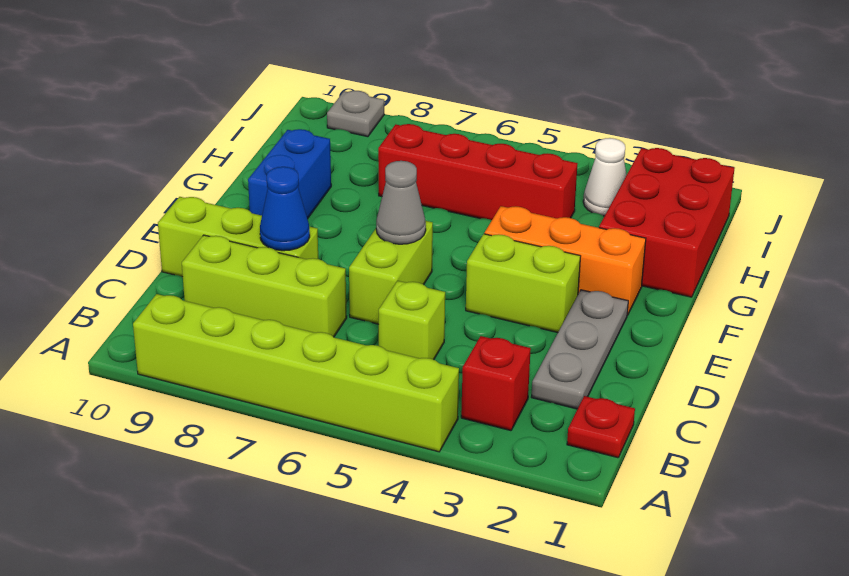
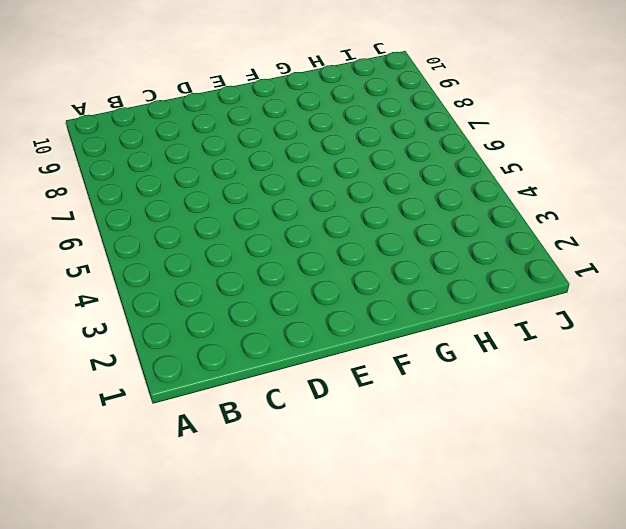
none -> lime brick A4:A9 level 1
none -> red plate B1 level 1
none -> red brick B3 level 1

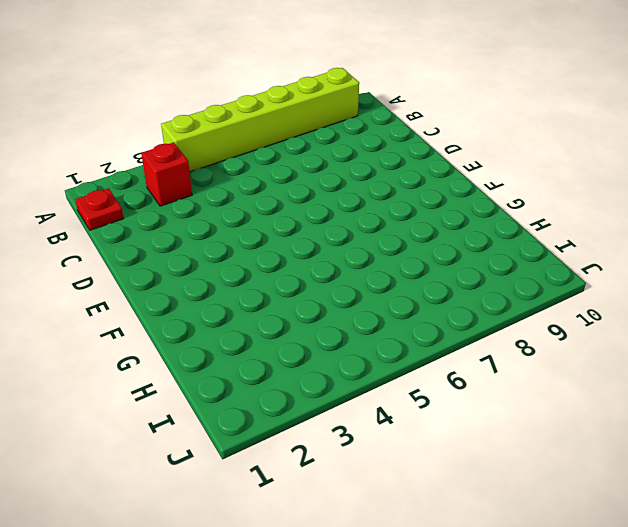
none -> grey plate C2:E2 level 1
none -> lime brick C5 level 1
none -> lime brick C7:C9 level 1

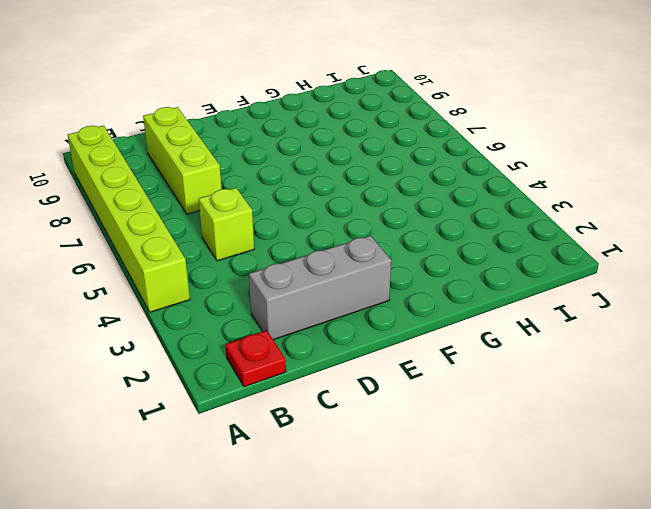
grey brick C2:E2 level 1 -> grey plate C2:E2 level 1
none -> red brick B3 level 1
none -> lime brick D6:E6 level 1
none -> lime brick D8:D10 level 1

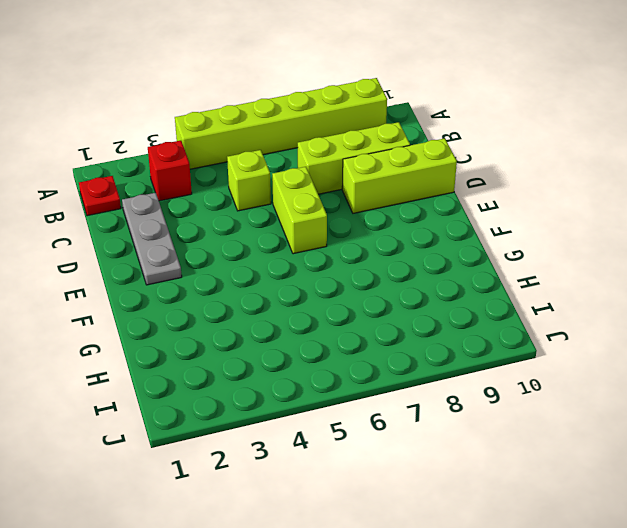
none -> lime brick E3:E4 level 1
none -> orange brick F2:F4 level 1
none -> blue brick F9:G9 level 1

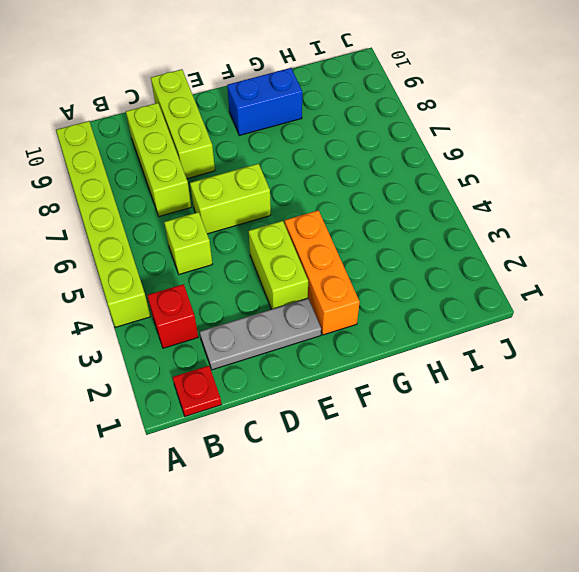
none -> red brick G1:I2 level 1
none -> red brick H4:H7 level 1
none -> white cone I3 level 1

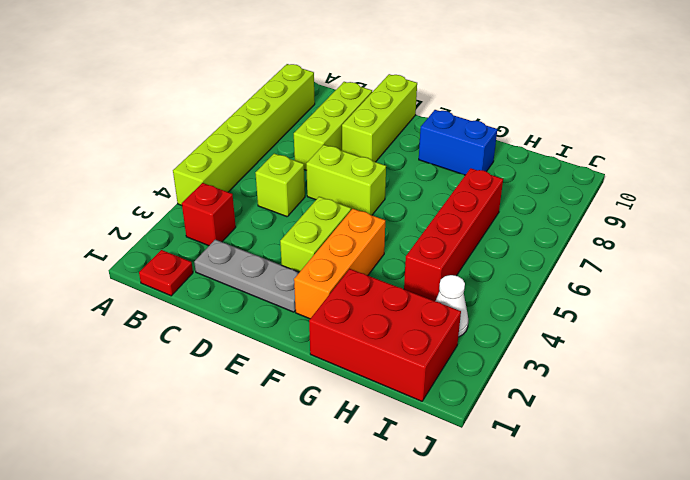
none -> grey plate J9 level 1
none -> blue cone D8 level 2
none -> grey cone E6 level 2

